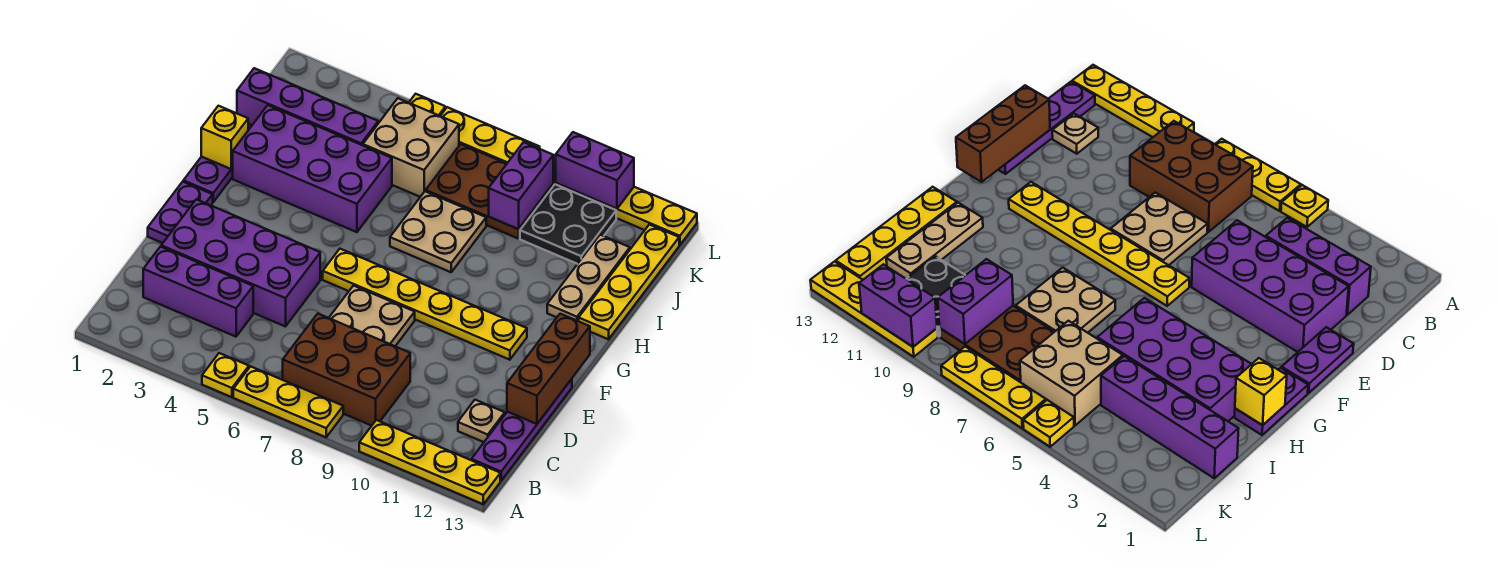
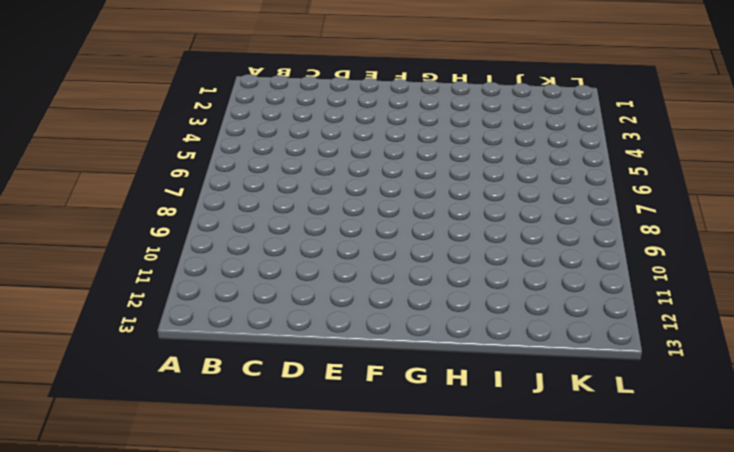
none -> yellow plate A5 level 1
none -> yellow plate A6:A8 level 1
none -> yellow plate A10:A13 level 1

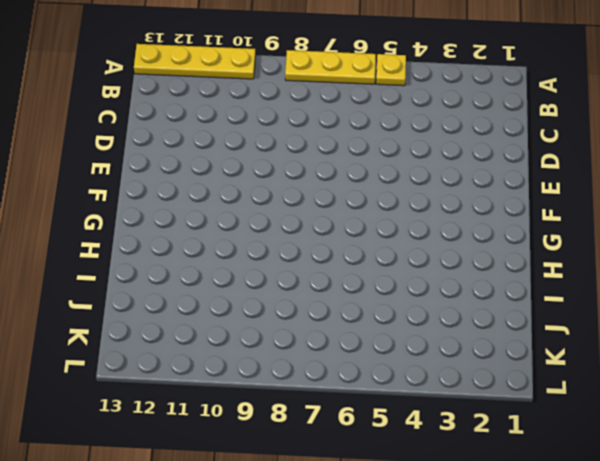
none -> brown brick B7:C9 level 1
none -> purple plate B13:E13 level 1
none -> purple brick C2:C4 level 1

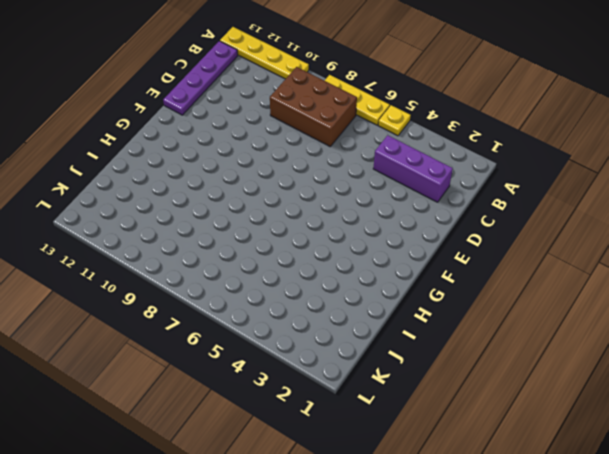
none -> tan plate C12 level 1
none -> purple brick D2:E5 level 1
none -> tan plate D7:E8 level 1

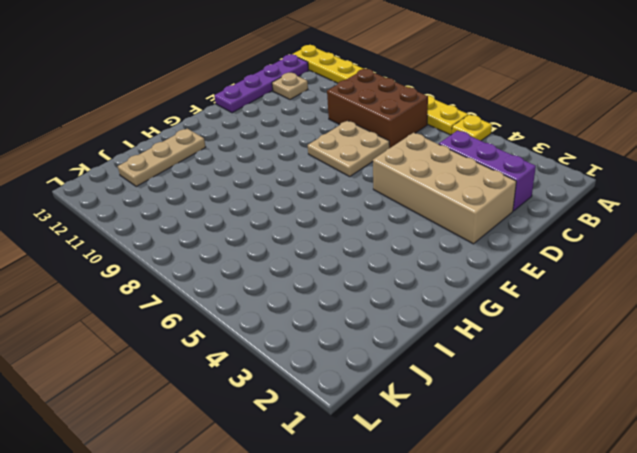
tan brick D2:E5 level 1 -> purple brick D2:E5 level 1
none -> purple plate E1:F1 level 1
none -> yellow plate F6:F11 level 1
none -> purple plate G1:H1 level 1

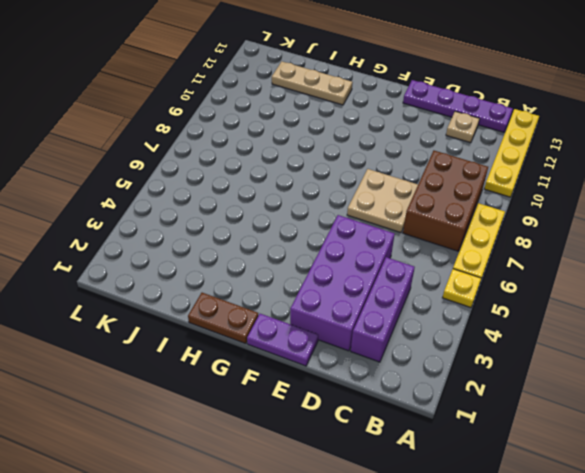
brown plate G1:H1 level 1 -> purple plate G1:H1 level 1
none -> yellow plate F6:F11 level 1
none -> purple brick H2:I5 level 1
none -> tan plate H7:I8 level 1

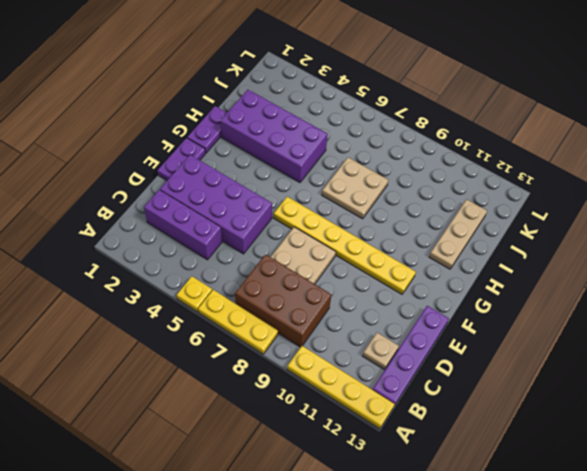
none -> yellow plate H13:K13 level 1
none -> purple brick J1:J4 level 1
none -> tan brick J5:K6 level 1

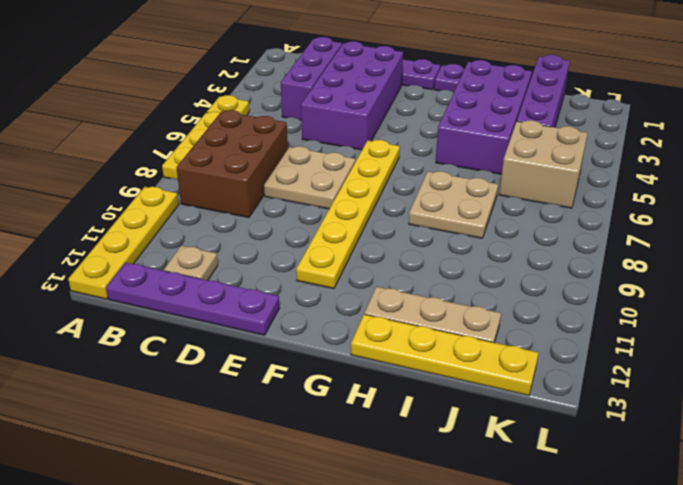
none -> brown plate J7:K9 level 1
none -> black plate J10:K11 level 1
none -> yellow plate L5 level 1

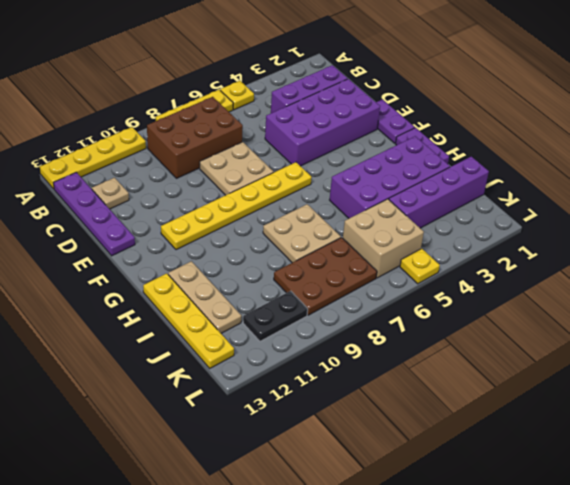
black plate K10:K11 level 1 -> black plate J10:K11 level 1
none -> yellow plate L6:L8 level 1
none -> yellow plate L10:L13 level 1
none -> brown brick D13:F13 level 2

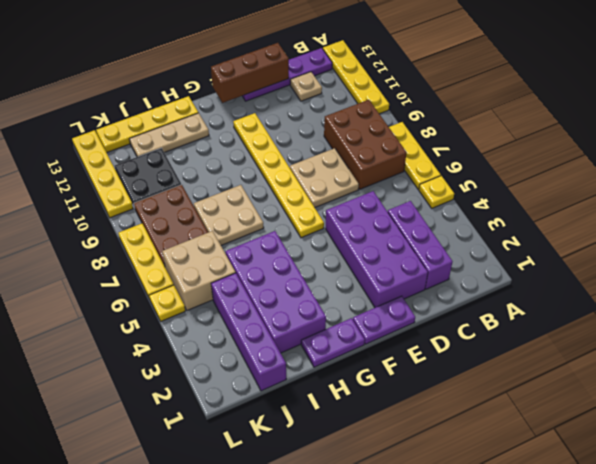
none -> yellow brick H1 level 2
none -> purple brick J9:K9 level 2
none -> purple brick L10:L11 level 2

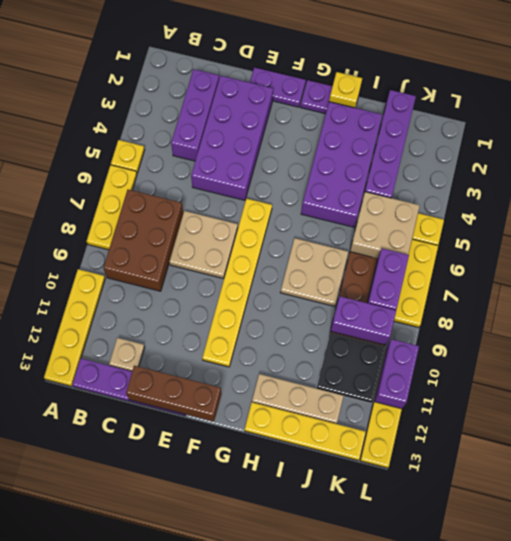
purple brick K7:K8 level 2 -> none

